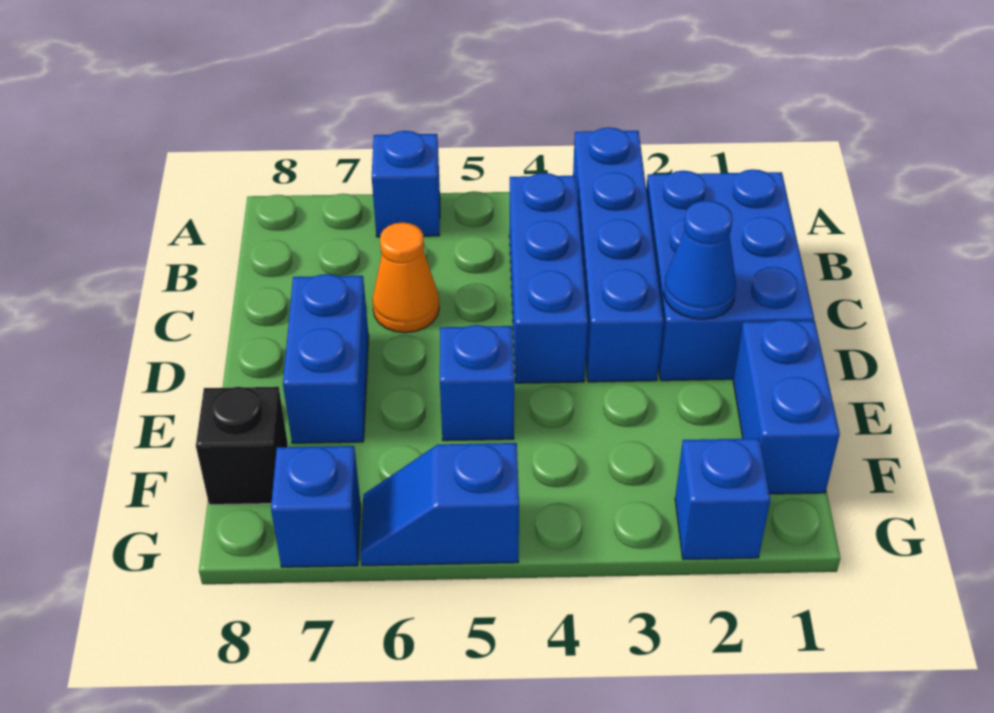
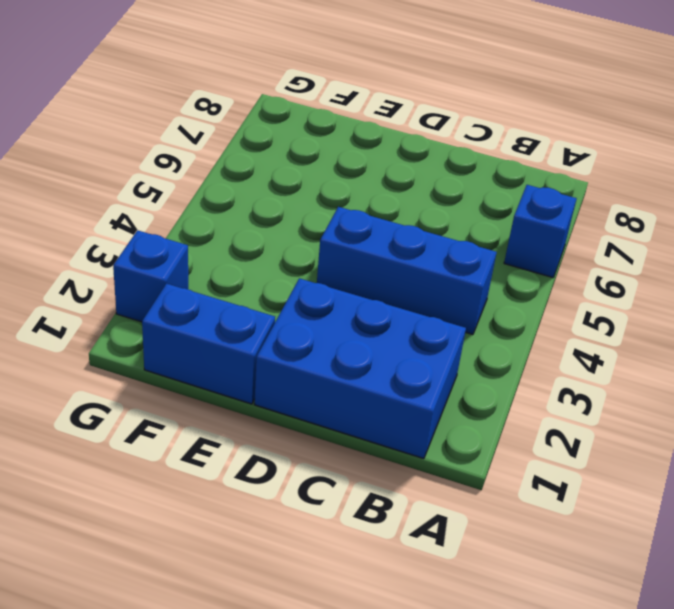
none -> blue brick A3:D3 level 1
none -> orange cone C6 level 1
none -> blue brick D7:E7 level 1

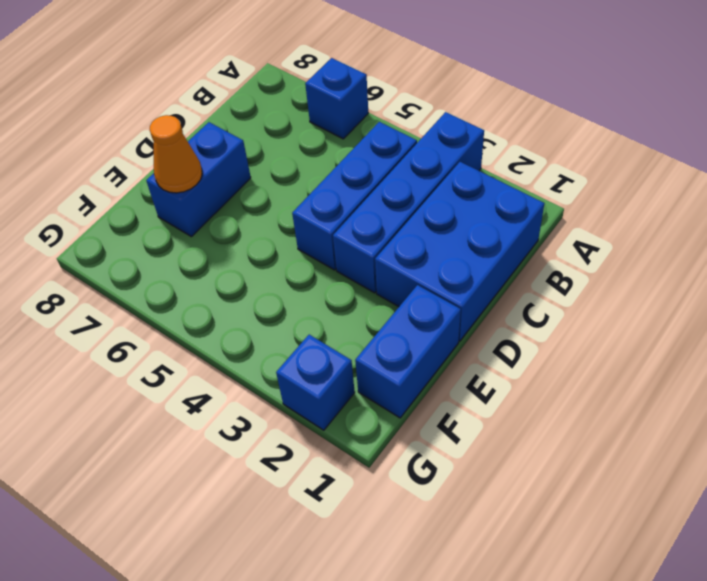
orange cone E7 level 2 -> orange cone C6 level 1
none -> blue brick E5 level 1
none -> black brick F8 level 1
none -> blue slope G5:G6 level 1 top 5

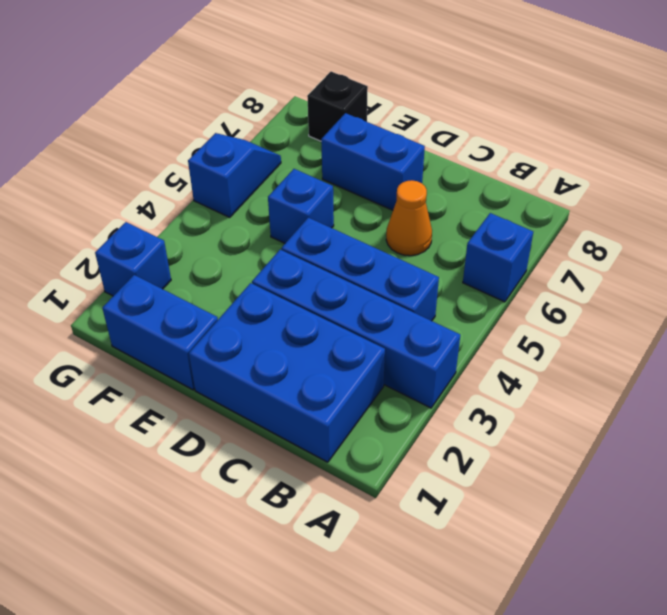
none -> blue brick G7 level 1
none -> blue cone D2 level 2

